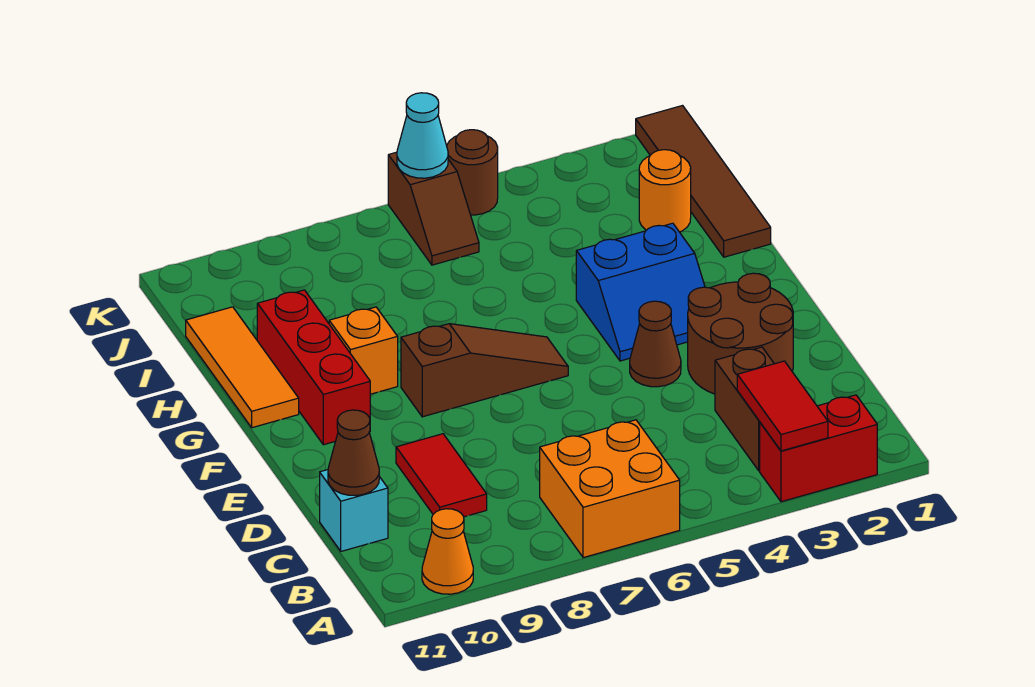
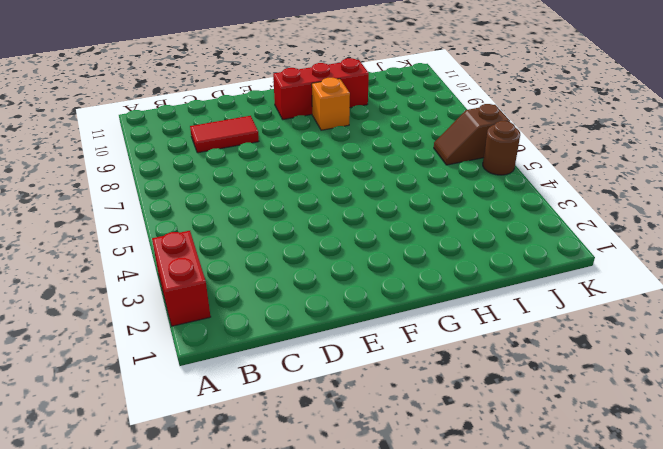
none -> orange brick A6:B7 level 1
none -> orange cone A10 level 1
none -> brown brick B3:C3 level 1

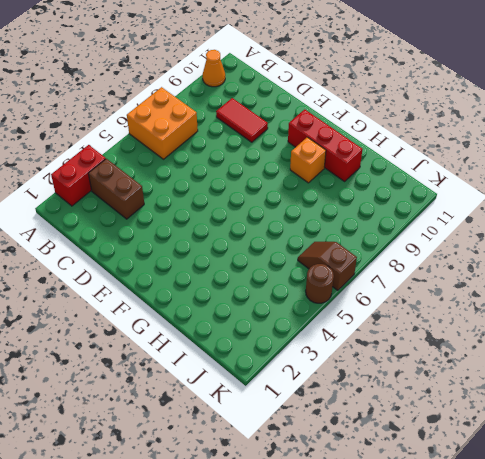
none -> cyan brick C11 level 1
none -> brown round brick D2:E3 level 1
none -> brown cone E4 level 1

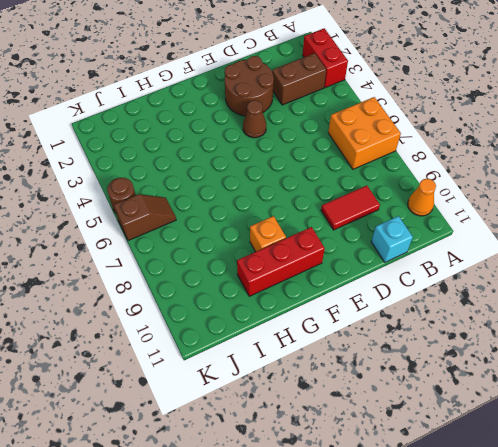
none -> blue slope F3:G4 level 1 top G
none -> brown slope F6:F8 level 1 top 8
none -> orange tile G11:I11 level 1

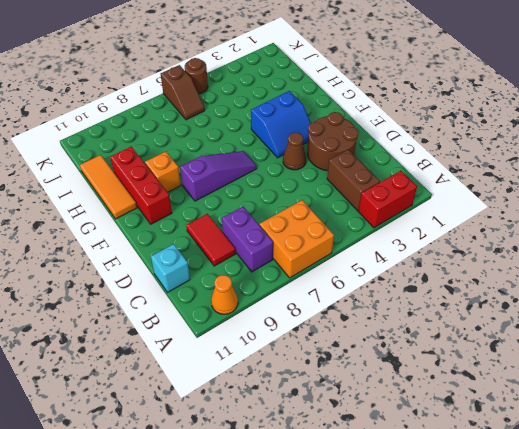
purple brick B8:C8 level 1 -> none
purple slope F6:F8 level 1 top 8 -> brown slope F6:F8 level 1 top 8
none -> brown tile H1:K1 level 1
none -> orange round brick I2 level 1
none -> red tile A3:B3 level 2

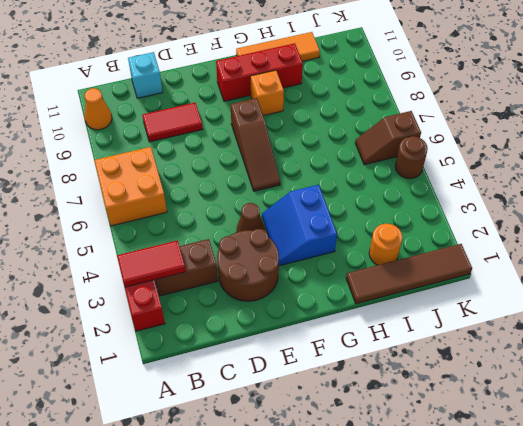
none -> brown cone C11 level 2
none -> cyan cone K6 level 2

